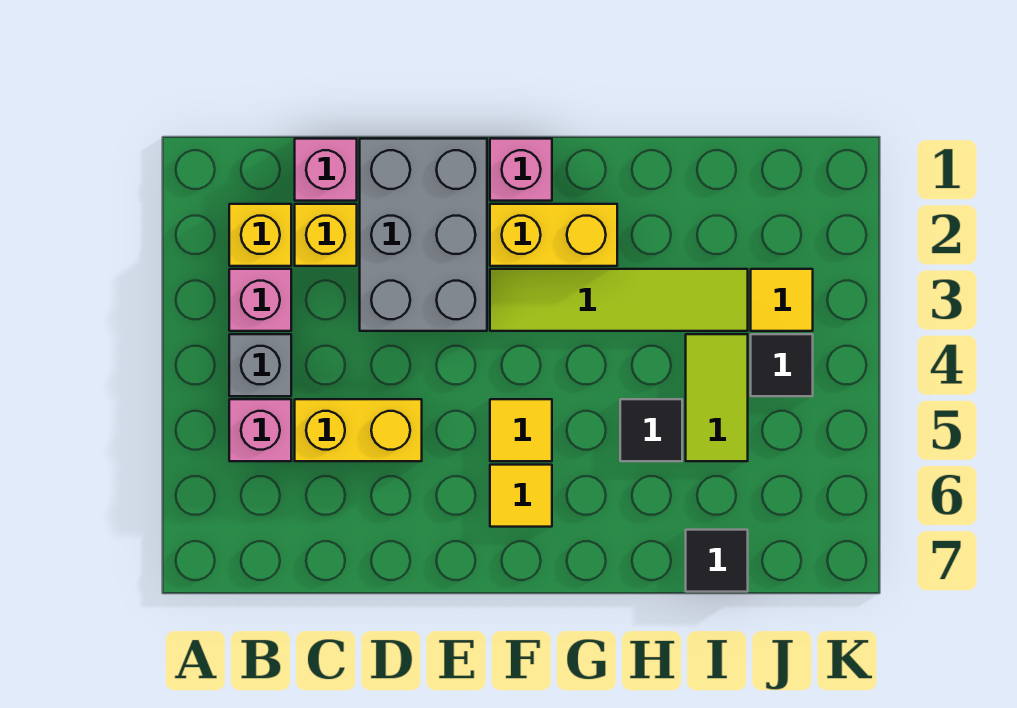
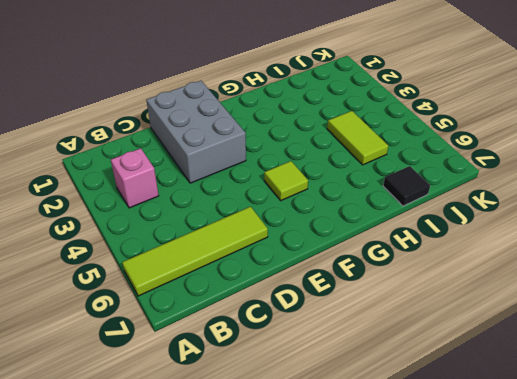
lime tile A6:D6 level 1 -> lime tile F3:I3 level 1
lime tile F5 level 1 -> yellow tile F5 level 1
none -> yellow brick B2 level 1
none -> grey brick B4 level 1
none -> pink brick B5 level 1

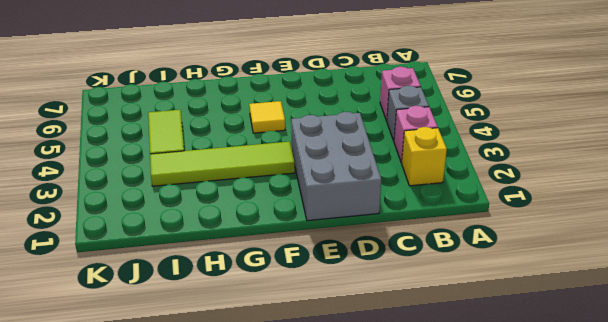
none -> pink brick C1 level 1
none -> yellow brick C2 level 1
none -> yellow brick C5:D5 level 1

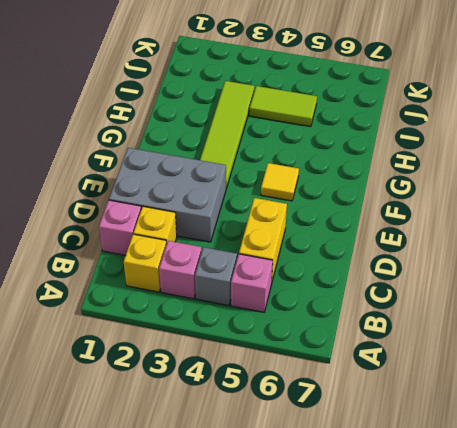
none -> pink brick F1 level 1
none -> yellow brick F2:G2 level 1
none -> yellow tile F6 level 1

